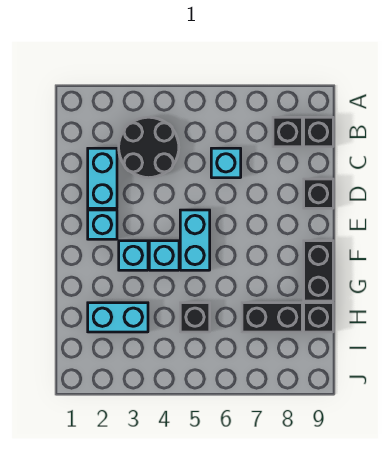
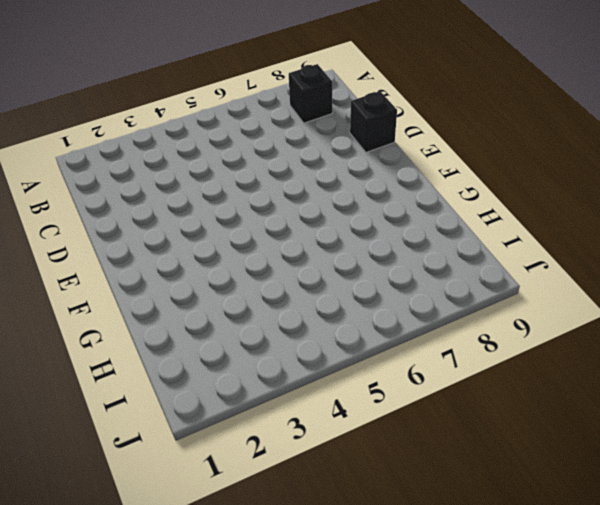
none -> black round brick B3:C4 level 1
none -> black brick B9 level 1
none -> cyan brick C2:D2 level 1

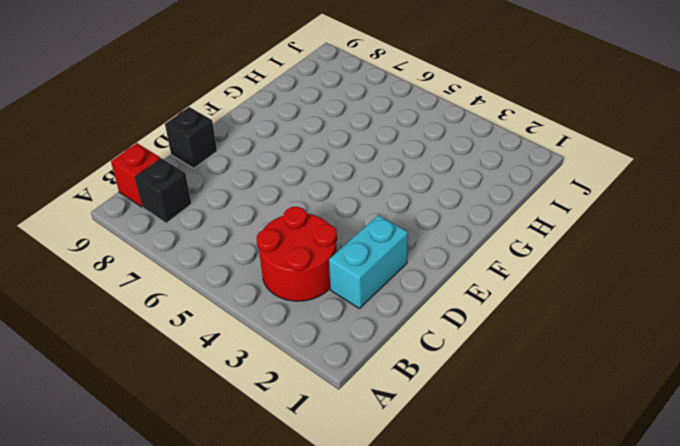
red round brick B3:C4 level 1 -> black round brick B3:C4 level 1
red brick B9 level 1 -> black brick B9 level 1
none -> cyan brick C6 level 1
none -> cyan brick E2 level 1
none -> cyan brick E5:F5 level 1

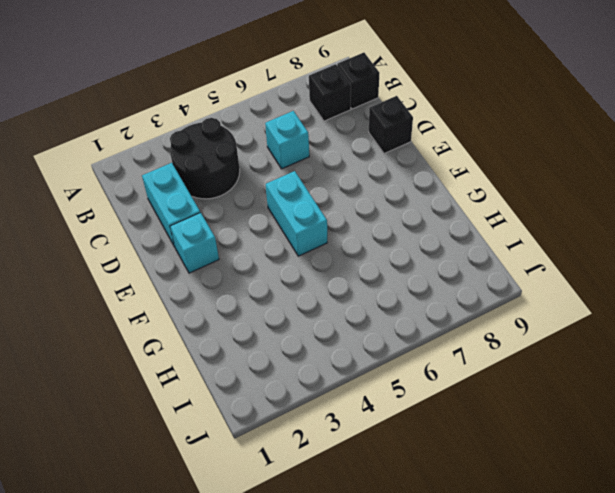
none -> cyan brick F3 level 1
none -> cyan brick F4 level 1
none -> black brick F9:G9 level 1

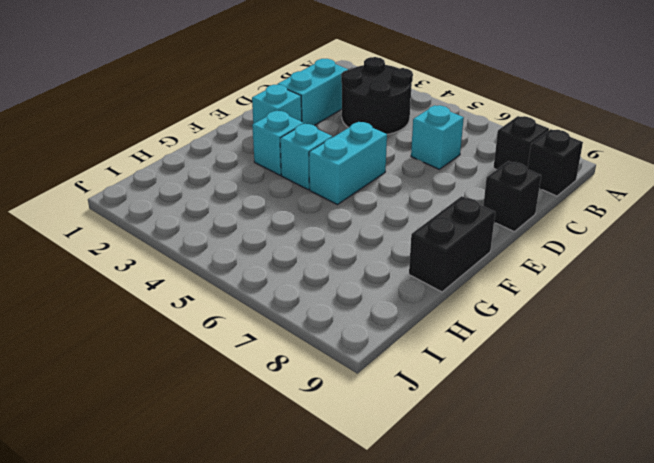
none -> cyan brick H2:H3 level 1
none -> black brick H5 level 1
none -> black brick H7:H8 level 1

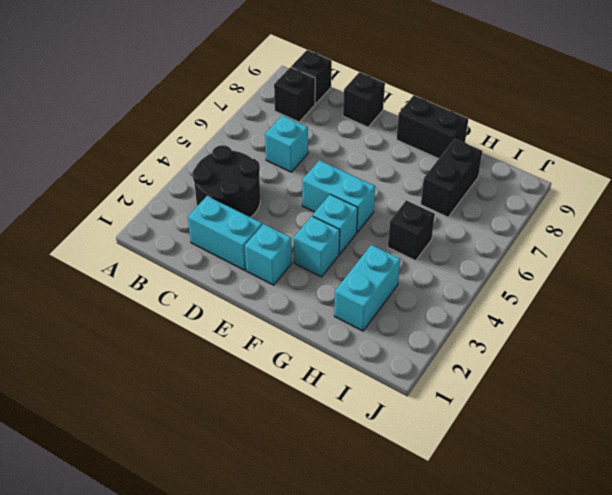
none -> black brick H9 level 1

